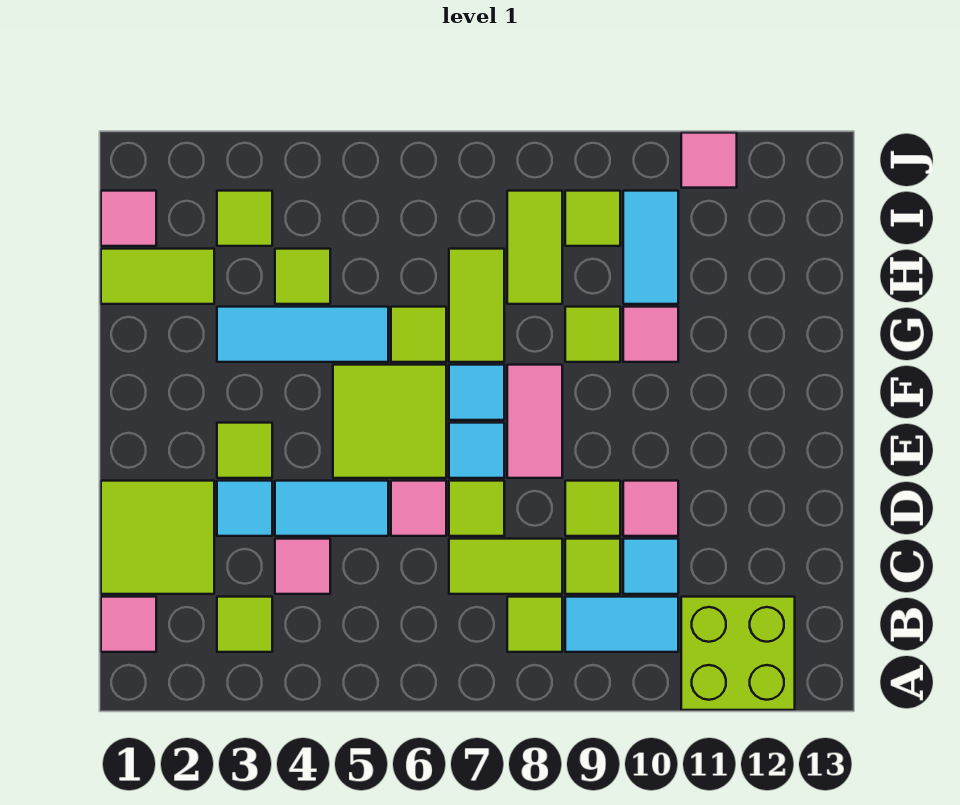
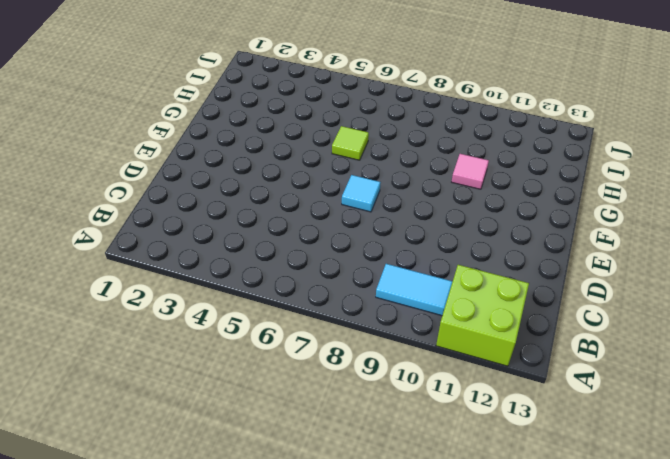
none -> pink tile B1 level 1
none -> lime tile B3 level 1
none -> lime tile B8 level 1
none -> lime tile C1:D2 level 1

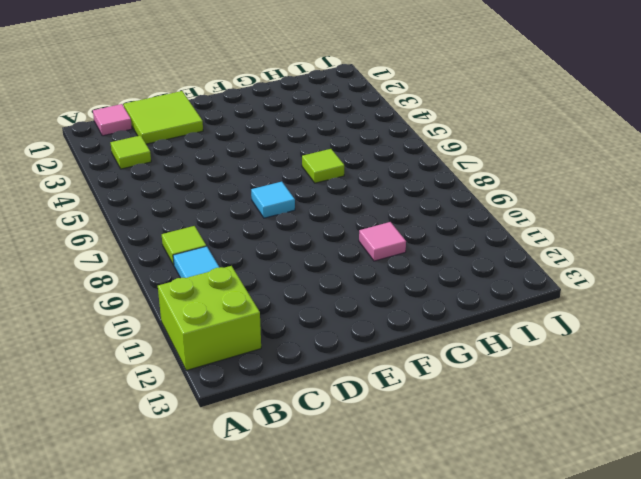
none -> pink tile C4 level 1
none -> lime tile C7:C8 level 1
none -> lime tile C9 level 1
none -> cyan tile C10 level 1

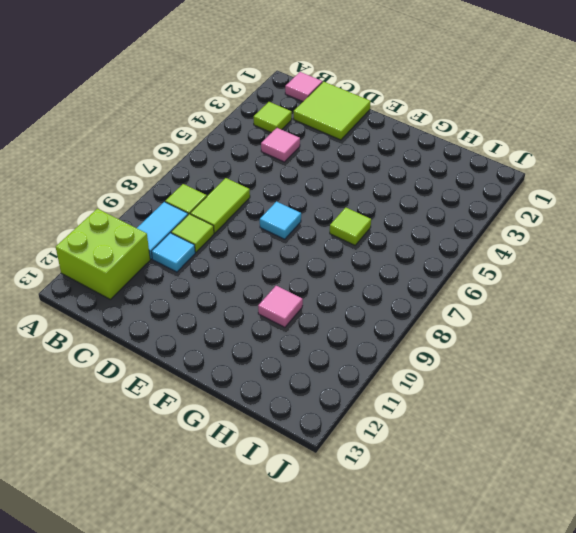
none -> cyan tile D3 level 1
none -> cyan tile D4:D5 level 1
none -> pink tile D6 level 1
none -> lime tile D7 level 1

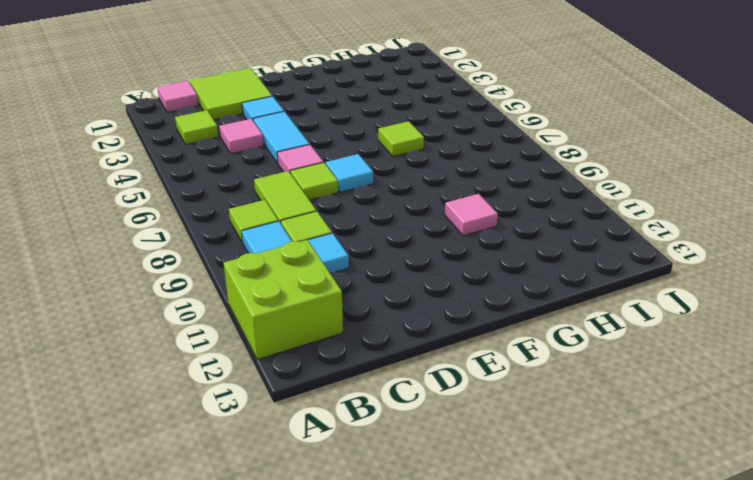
none -> lime tile D9 level 1
none -> pink tile D10 level 1
none -> lime tile E3 level 1
none -> lime tile E5:F6 level 1

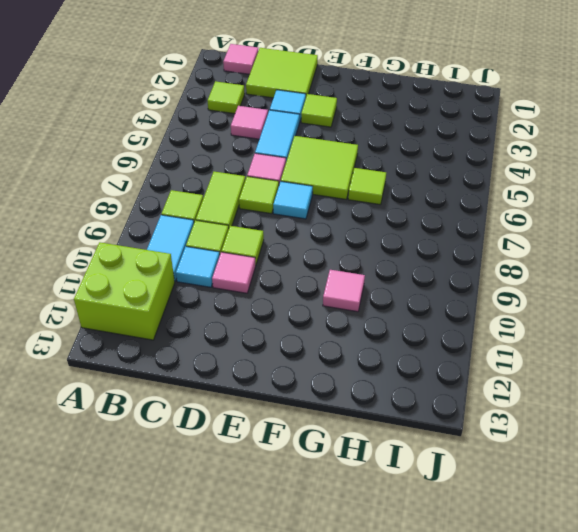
none -> pink tile E8:F8 level 1
none -> cyan tile F7 level 1
none -> cyan tile G3:G5 level 1
none -> lime tile G7:H7 level 1

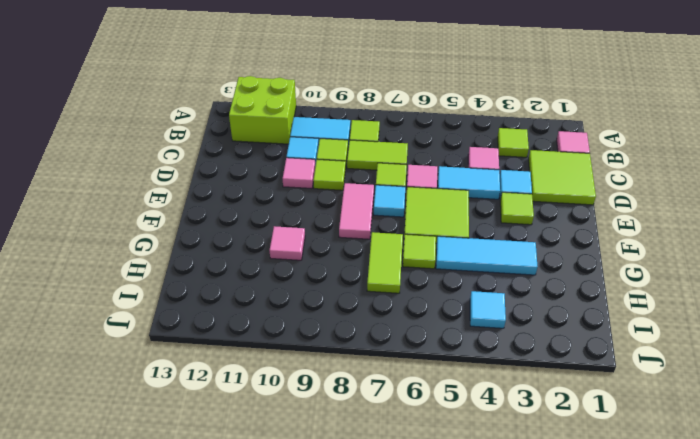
cyan tile I4 level 1 -> cyan tile F7 level 1
none -> lime tile G9 level 1
none -> lime tile H1:H2 level 1
none -> lime tile H4 level 1
none -> lime tile H8:I8 level 1

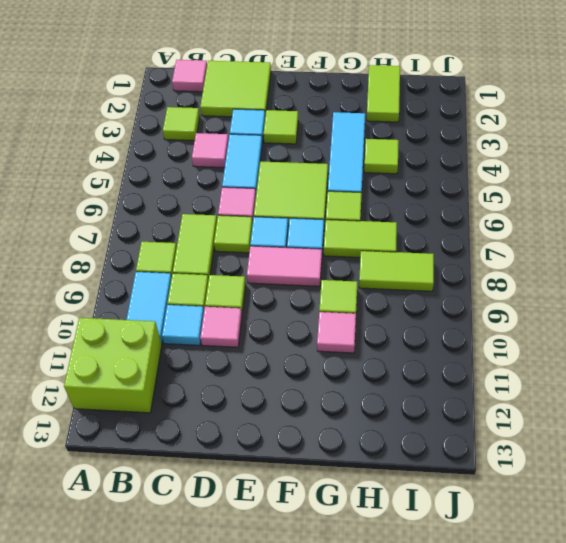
none -> cyan tile H10:I10 level 1
none -> pink tile I1 level 1
none -> lime tile I3 level 1
none -> lime tile I9 level 1

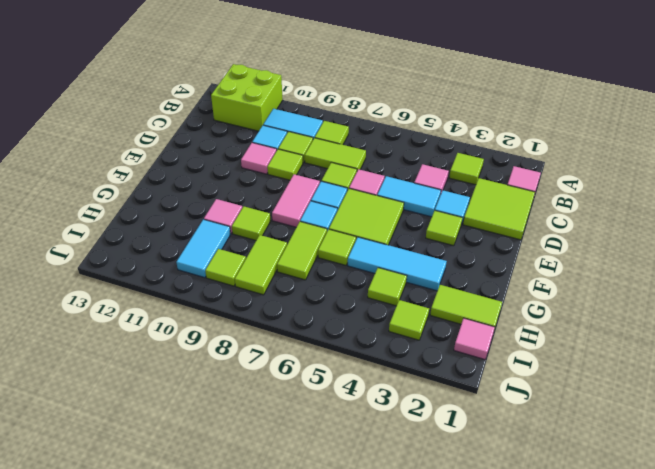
none -> pink tile J11 level 1

